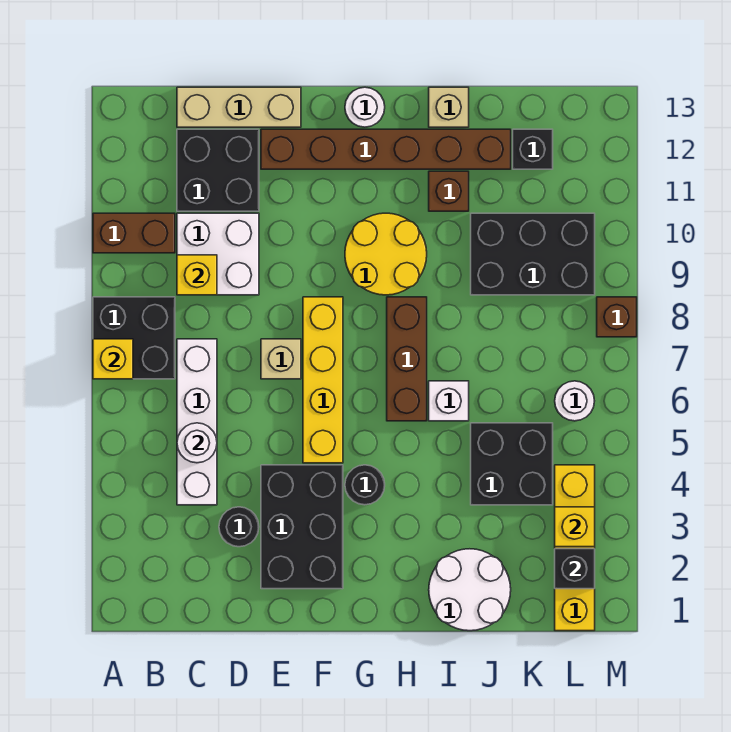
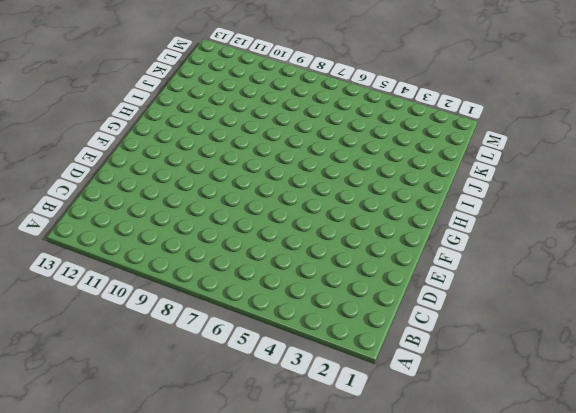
none -> black brick A7:B8 level 1
none -> brown brick A10:B10 level 1
none -> white brick C4:C7 level 1
none -> white brick C9:D10 level 1

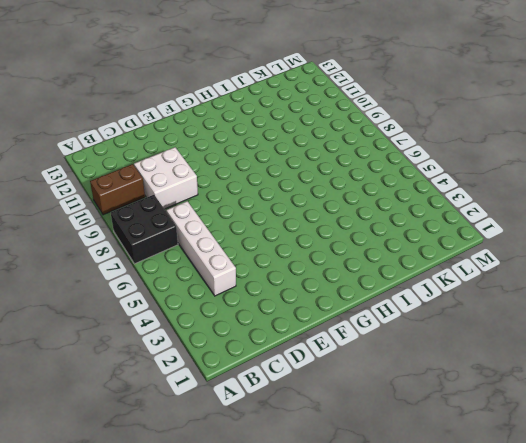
none -> black brick C11:D12 level 1
none -> tan brick C13:E13 level 1
none -> black round brick D3 level 1
none -> black brick E2:F4 level 1

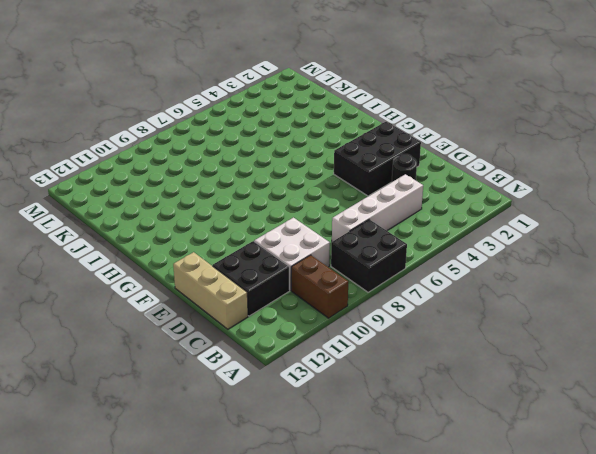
none -> tan brick E7 level 1
none -> brown brick E12:J12 level 1
none -> yellow brick F5:F8 level 1
none -> black round brick G4 level 1

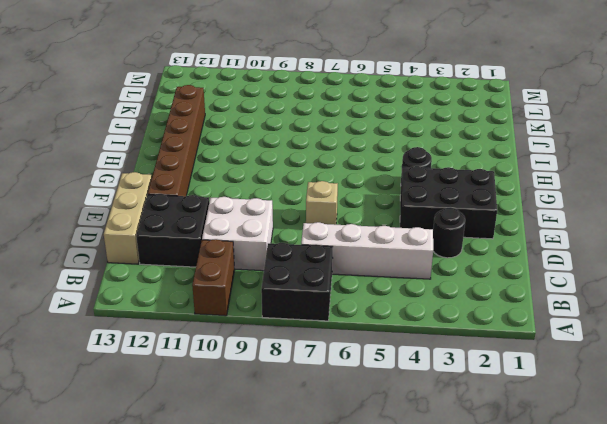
none -> yellow brick F5:F8 level 1
none -> yellow round brick G9:H10 level 1
none -> white round brick G13 level 1
none -> brown brick H6:H8 level 1

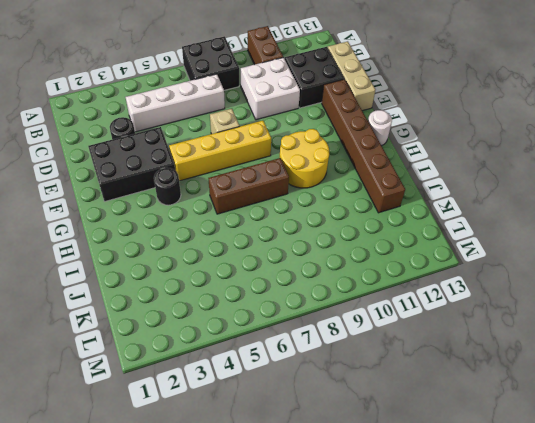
none -> white round brick I1:J2 level 1
none -> white brick I6 level 1
none -> brown brick I11 level 1
none -> tan brick I13 level 1

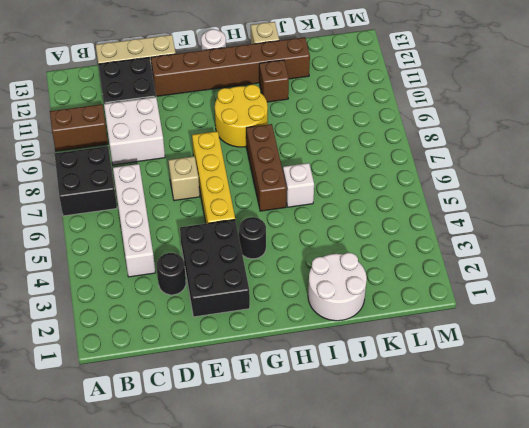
none -> black brick J4:K5 level 1
none -> black brick J9:L10 level 1
none -> black brick K12 level 1
none -> yellow brick L1:L4 level 1

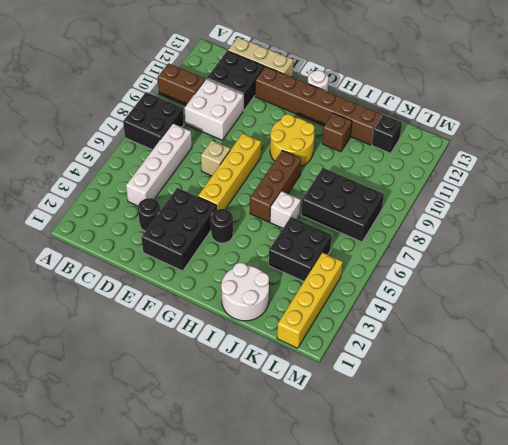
black brick J7:L8 level 1 -> black brick J9:L10 level 1
none -> tan brick I13 level 1
none -> white round brick L6 level 1
none -> brown brick M8 level 1
none -> yellow brick A7 level 2

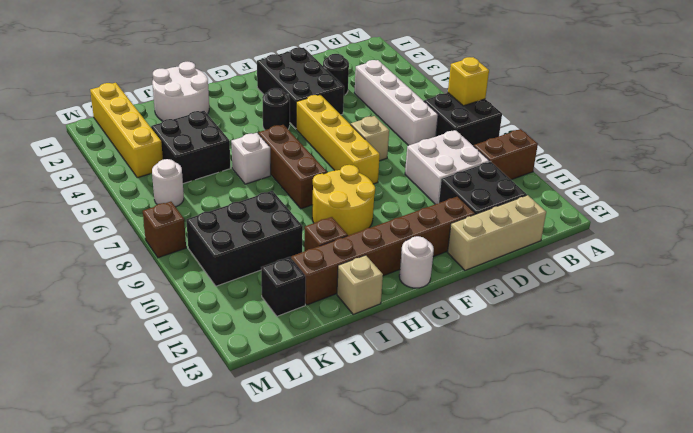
none -> white round brick C5 level 2
none -> yellow brick C9 level 2
none -> black brick L2 level 2
none -> yellow brick L3 level 2

